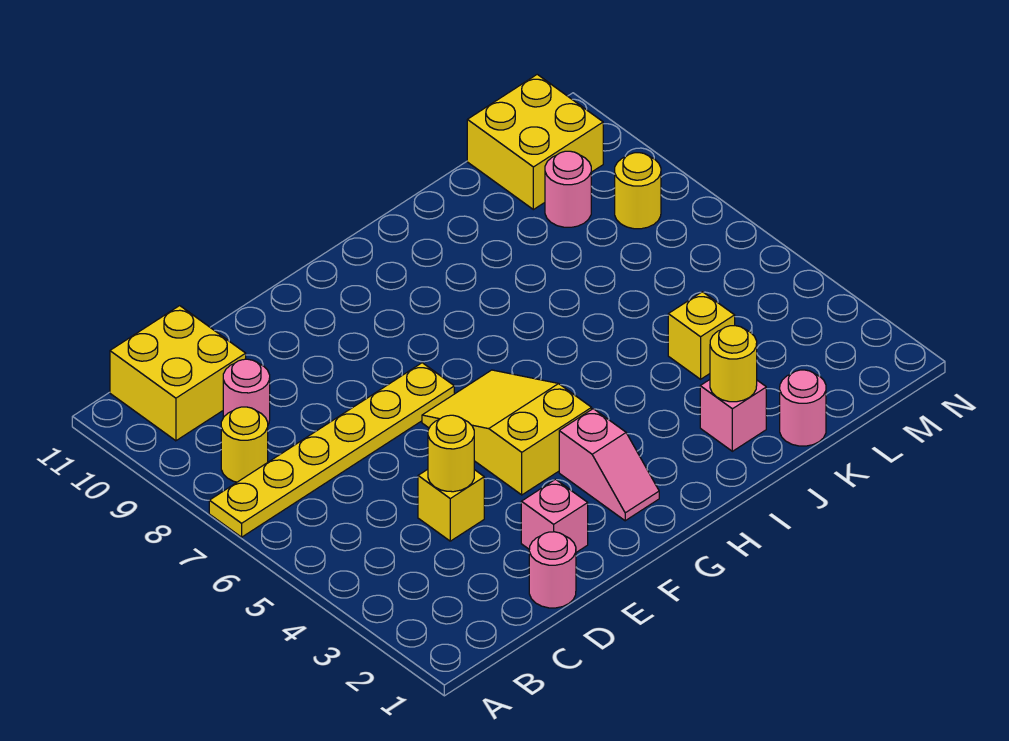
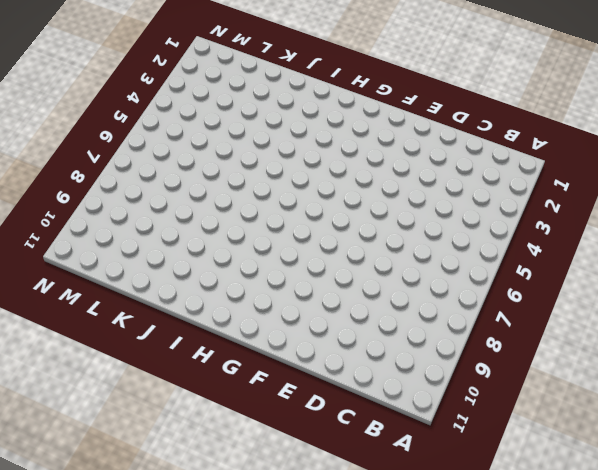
none -> yellow plate A7:F7 level 1
none -> yellow round brick B8 level 1
none -> yellow brick B10:C11 level 1

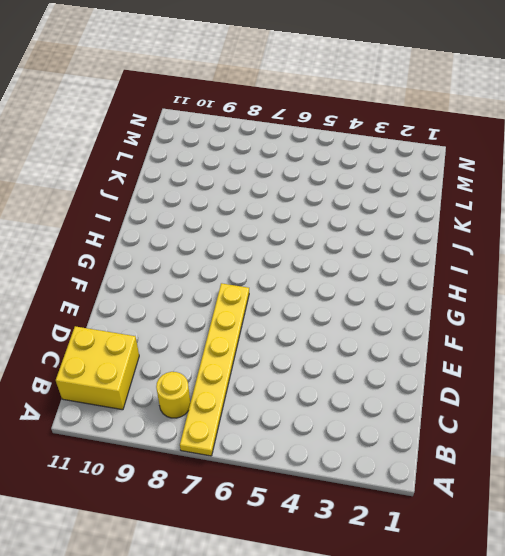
none -> pink round brick C9 level 1
none -> pink round brick D1 level 1
none -> yellow brick D4 level 1

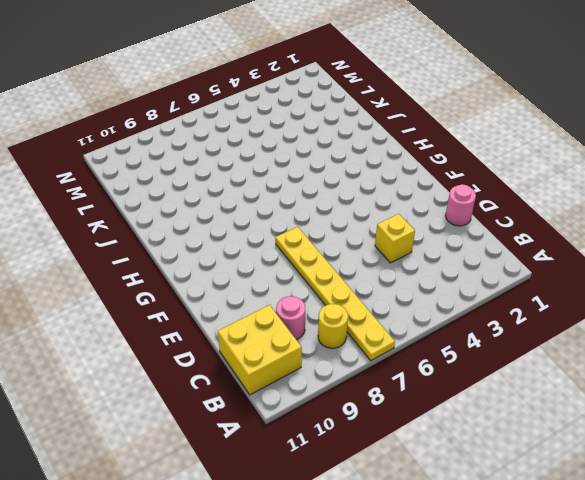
none -> pink brick E2 level 1
none -> yellow slope F4:G6 level 1 top 4
none -> pink slope G2:G3 level 1 top 3

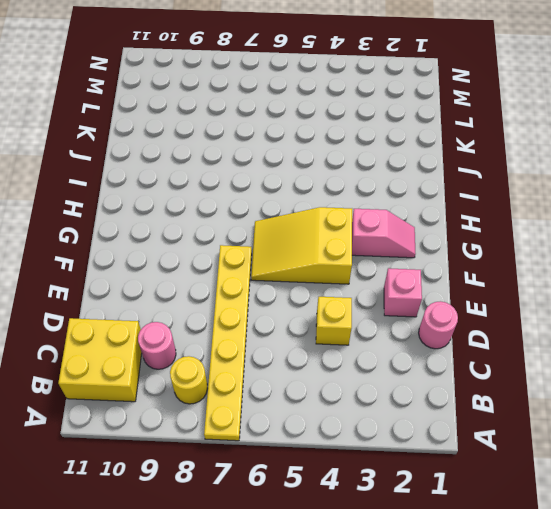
none -> pink brick J2 level 1
none -> pink round brick K1 level 1
none -> yellow brick K4 level 1

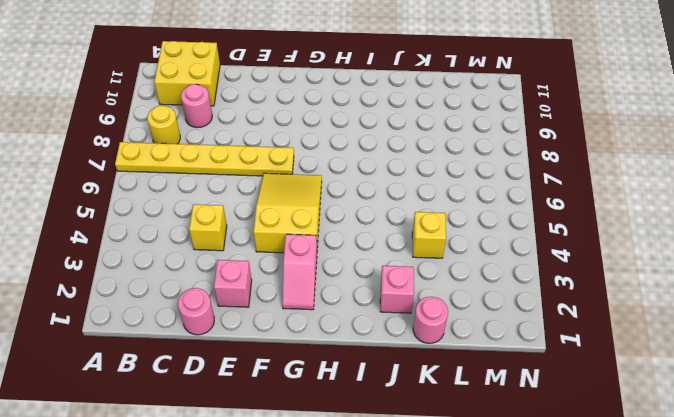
none -> pink round brick L9 level 1
none -> yellow brick L10:M11 level 1
none -> yellow round brick M8 level 1

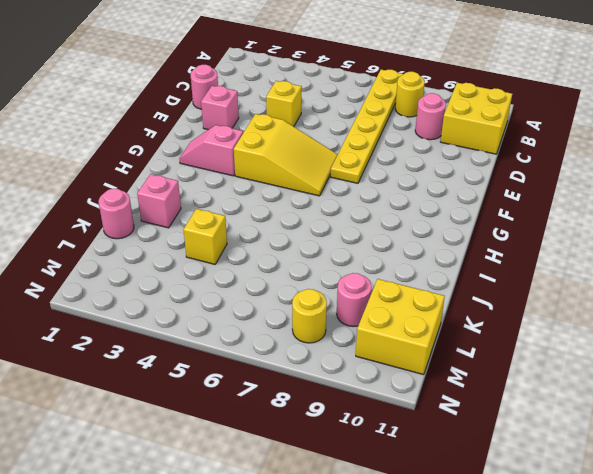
none -> yellow round brick D4 level 2
none -> yellow round brick J2 level 2

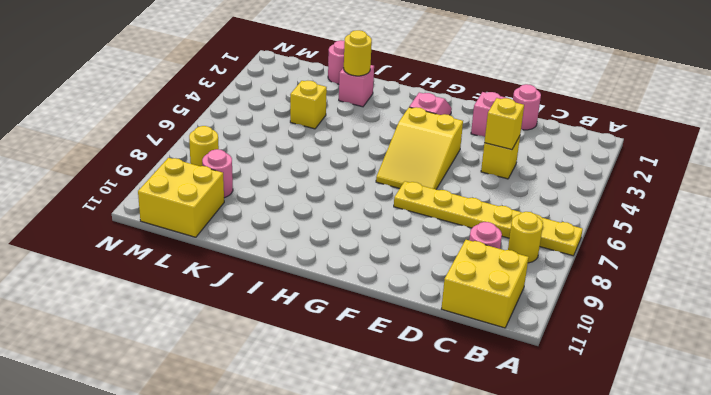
yellow brick D4 level 2 -> yellow round brick D4 level 2

